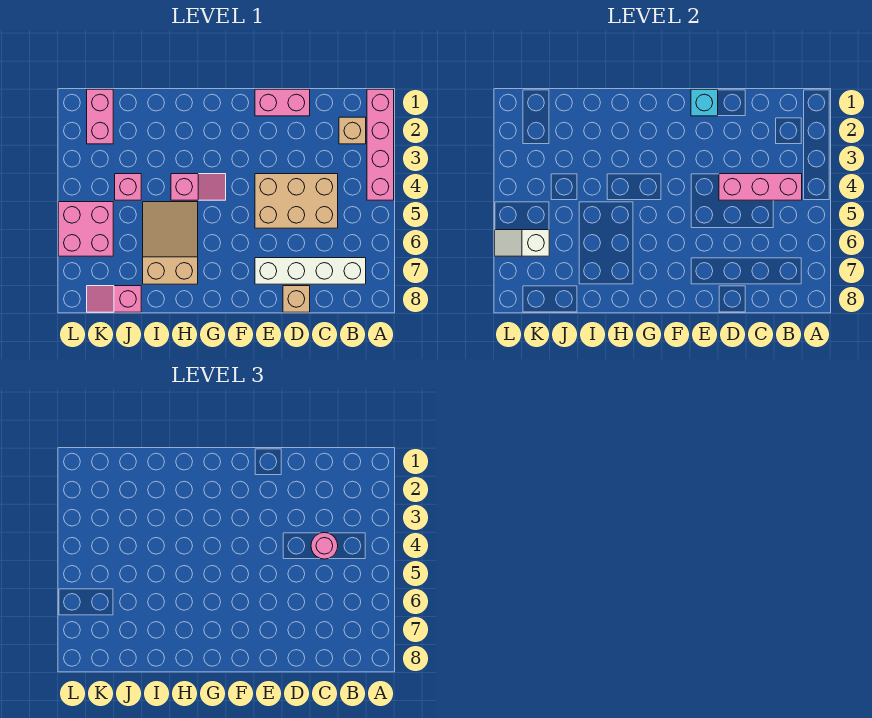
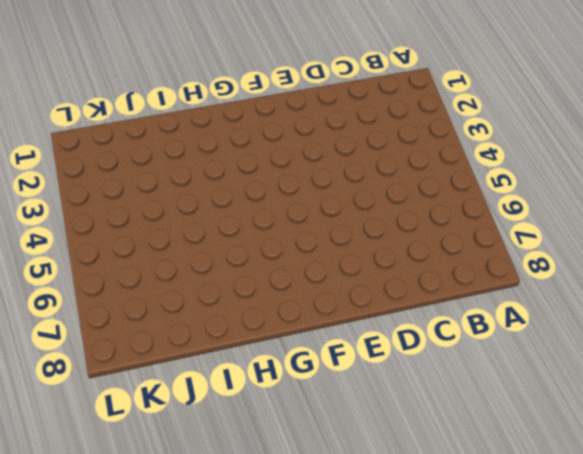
none -> pink brick A1:A4 level 1
none -> tan brick B2 level 1
none -> white brick B7:E7 level 1

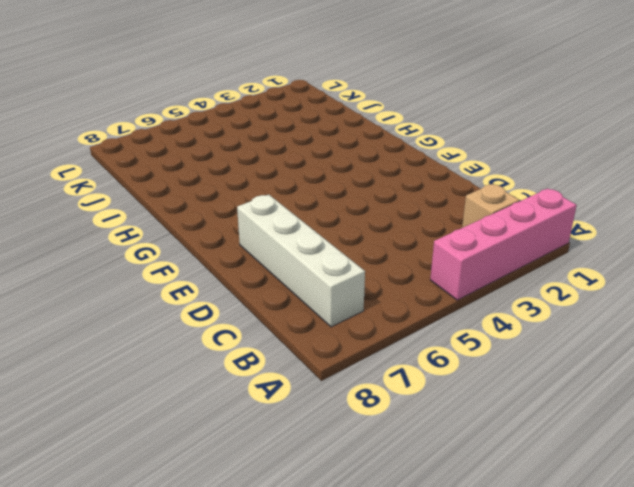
none -> tan brick C4:E5 level 1
none -> pink brick D1:E1 level 1
none -> tan brick D8 level 1

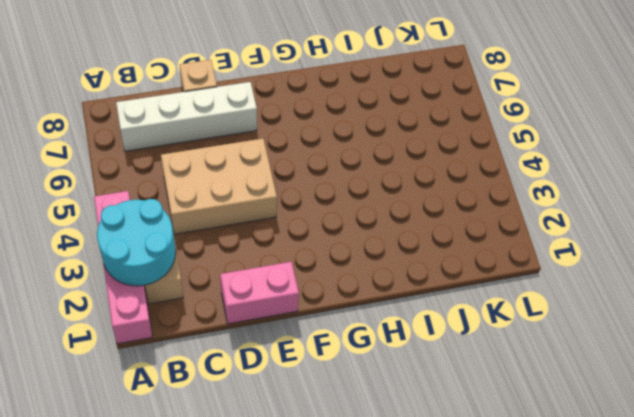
cyan round brick A2:B3 level 2 -> none
none -> pink slope G4:H4 level 1 top H
none -> tan slope H5:I7 level 1 top 7
none -> pink brick J4 level 1

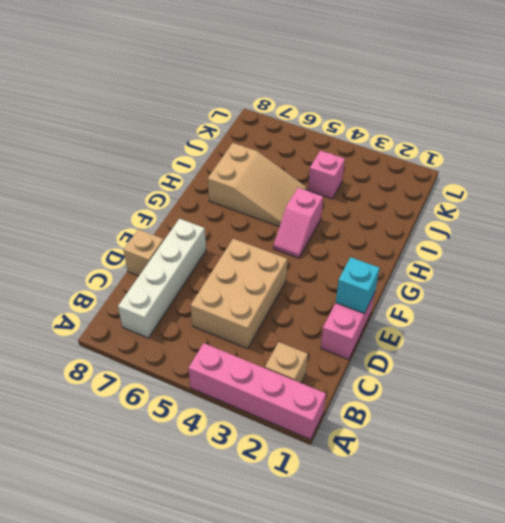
none -> pink slope J8:K8 level 1 top J
none -> pink brick K1:K2 level 1
none -> pink brick K5:L6 level 1

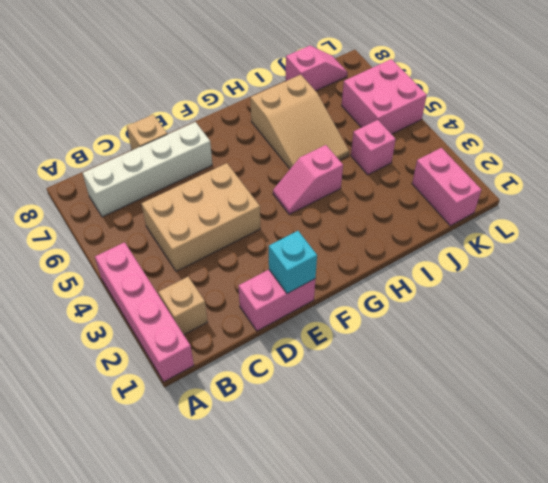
none -> pink brick B4:D4 level 2
none -> white slope K6:L6 level 2 top K
none -> pink round brick C4 level 3

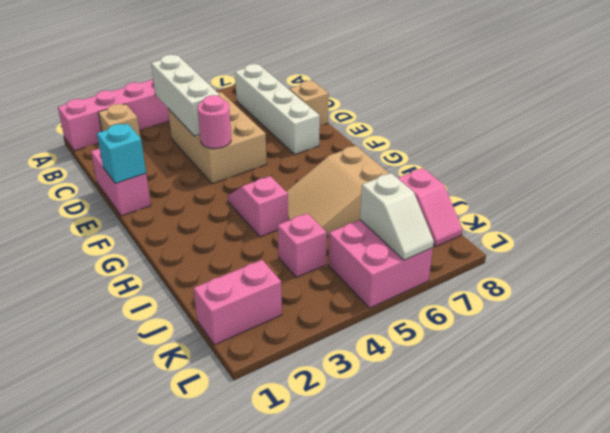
white brick B4:D4 level 2 -> pink brick B4:D4 level 2
pink round brick E4 level 2 -> pink round brick C4 level 3

